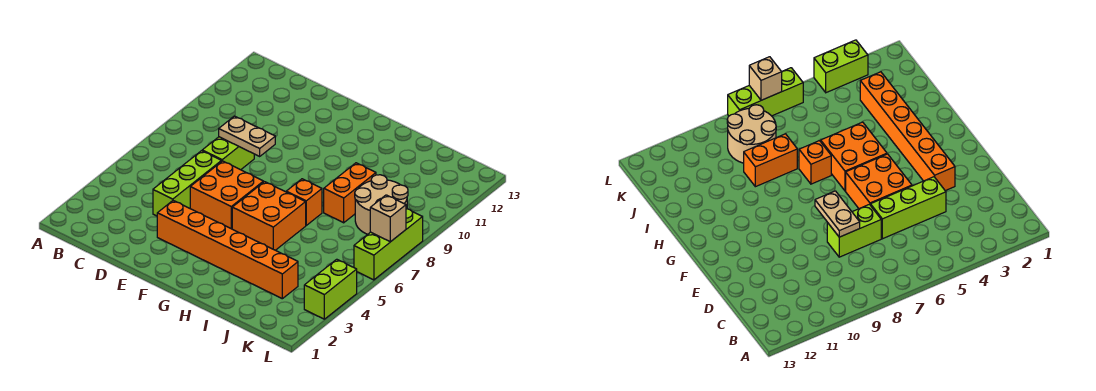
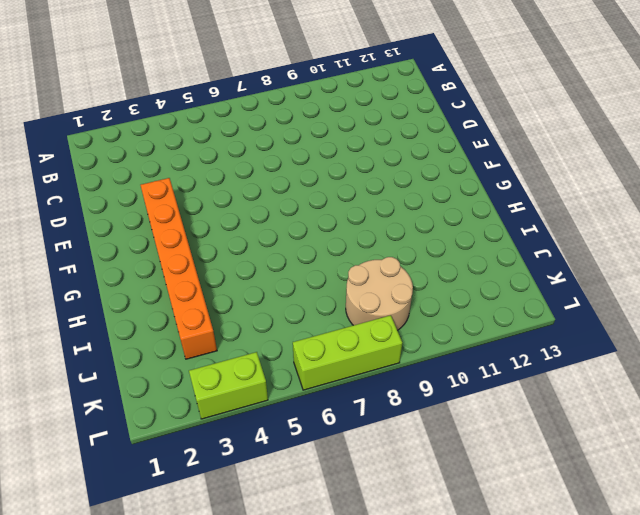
none -> lime brick D4:D6 level 1
none -> lime brick D7:D8 level 1
none -> orange brick E5:F6 level 1

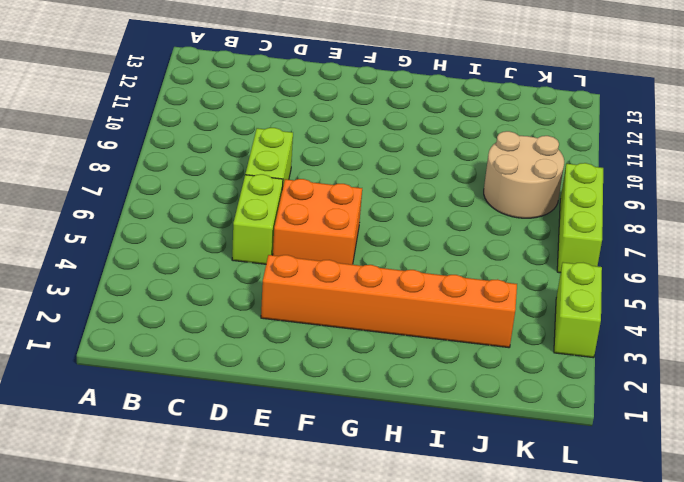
lime brick D5:D6 level 1 -> lime brick D4:D6 level 1
none -> orange brick G5:H6 level 1
none -> orange brick H7 level 1
none -> orange brick I8:I9 level 1

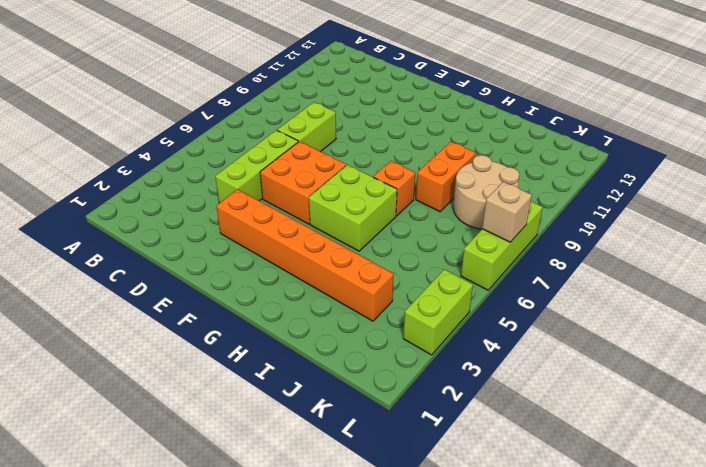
lime brick G5:H6 level 1 -> orange brick G5:H6 level 1
none -> tan plate D8:E8 level 2

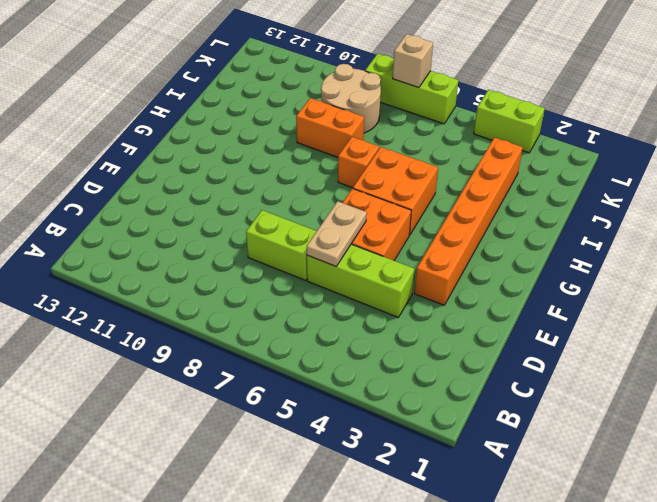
tan plate D6:E6 level 2 -> tan plate D8:E8 level 2

